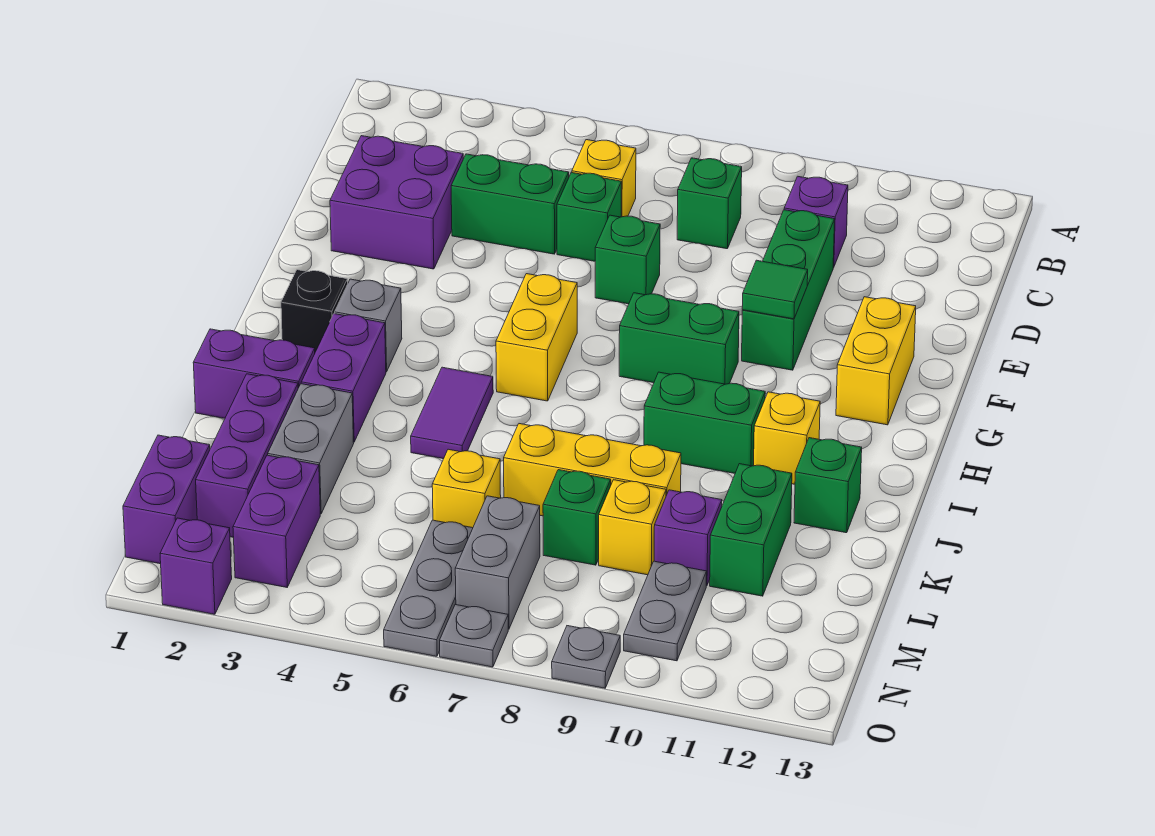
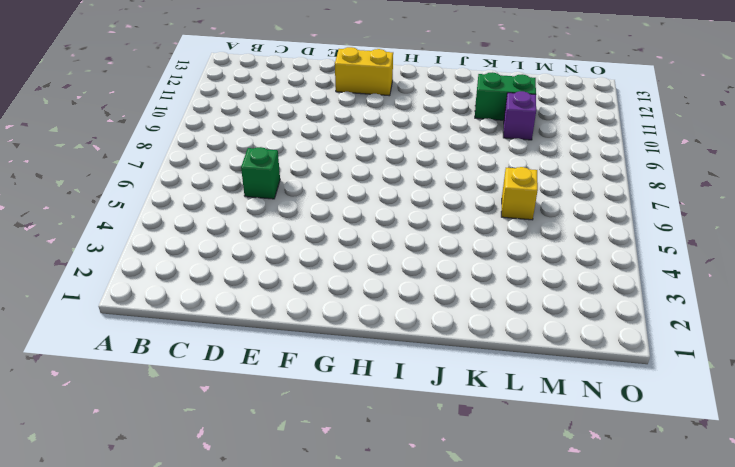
none -> yellow brick C6 level 1
none -> green brick C8 level 1
none -> purple brick C10 level 1
none -> purple brick D2:E3 level 1

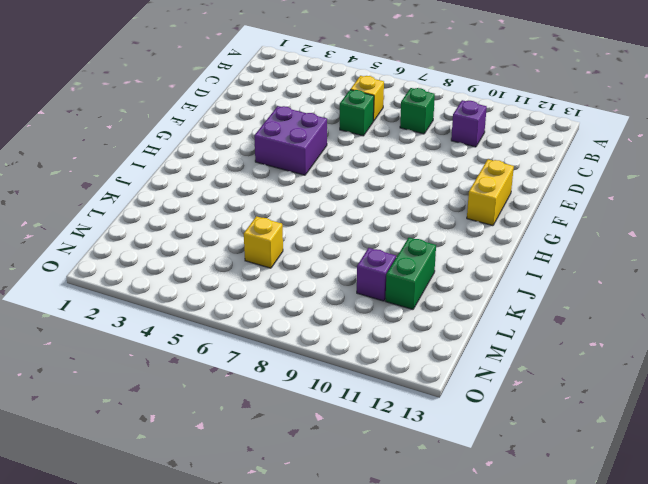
purple brick F4:G5 level 1 -> purple brick D2:E3 level 1
none -> green brick D4:D5 level 1
none -> green brick D10:F10 level 1
none -> green brick E7 level 1
none -> yellow brick G6:H6 level 1

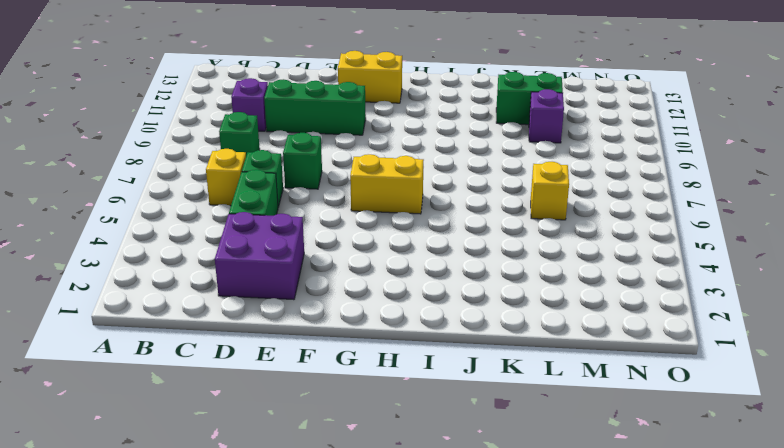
none -> green brick G8:G9 level 1
none -> black brick H2 level 1
none -> grey brick H3 level 1
none -> purple brick I3:J3 level 1

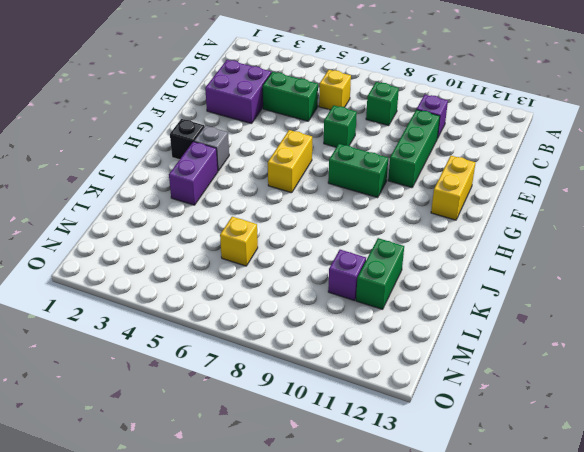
none -> green brick D6 level 1
none -> purple tile I5:J5 level 1
none -> green brick I9:I10 level 1
none -> yellow brick I11 level 1

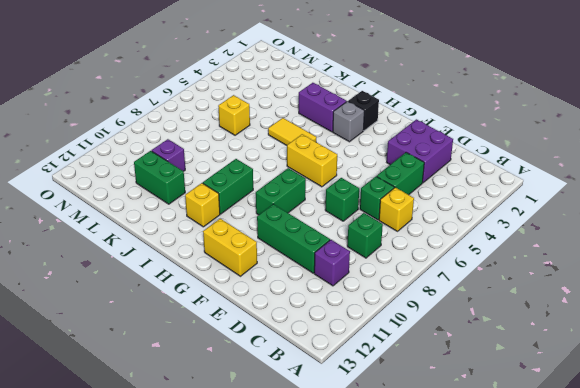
yellow tile I5:J5 level 1 -> purple tile I5:J5 level 1
none -> purple brick J1:J2 level 1
none -> green brick J12 level 1
none -> purple brick K2:M2 level 1
none -> grey brick K3:L3 level 1

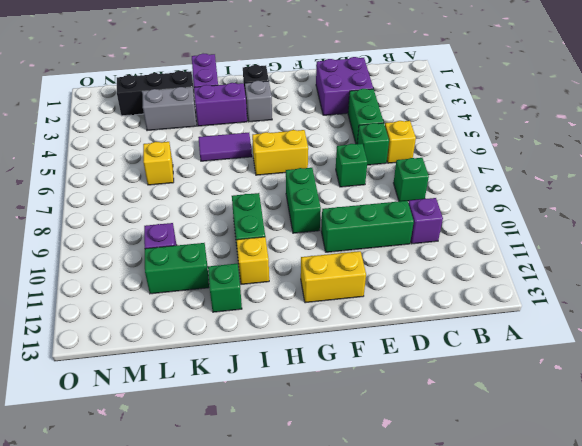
black brick K2:M2 level 1 -> purple brick K2:M2 level 1
none -> yellow brick K7:K9 level 1
none -> green brick L8 level 1
none -> yellow brick L9 level 1
none -> purple brick M1:N1 level 1

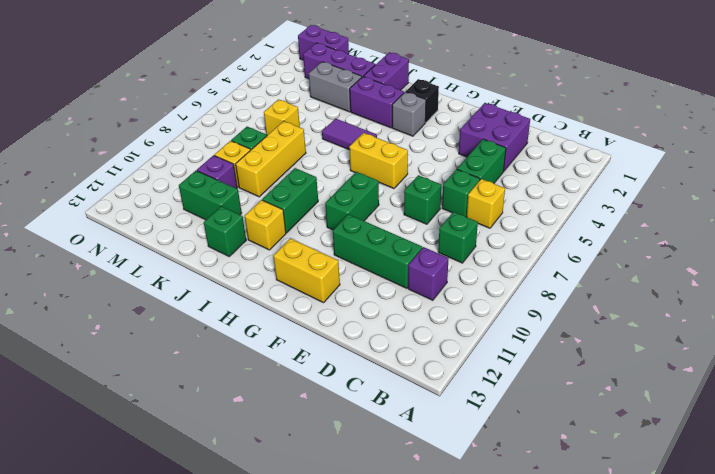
none -> purple brick M3:N3 level 1
none -> grey plate M6:O6 level 1
none -> grey brick M7:N7 level 1
none -> grey plate M10:N10 level 1

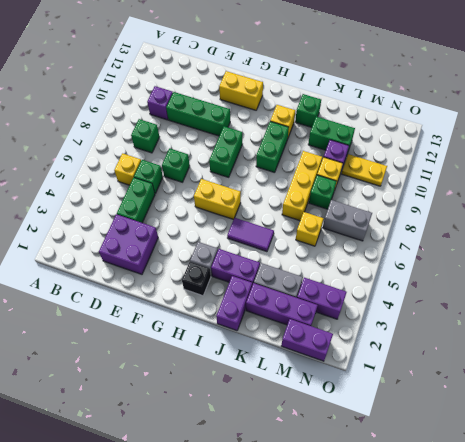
yellow plate M10:N10 level 1 -> grey plate M10:N10 level 1
none -> grey plate M6:O6 level 1
none -> purple brick O2 level 1
none -> grey plate O7 level 1
none -> grey plate O9 level 1

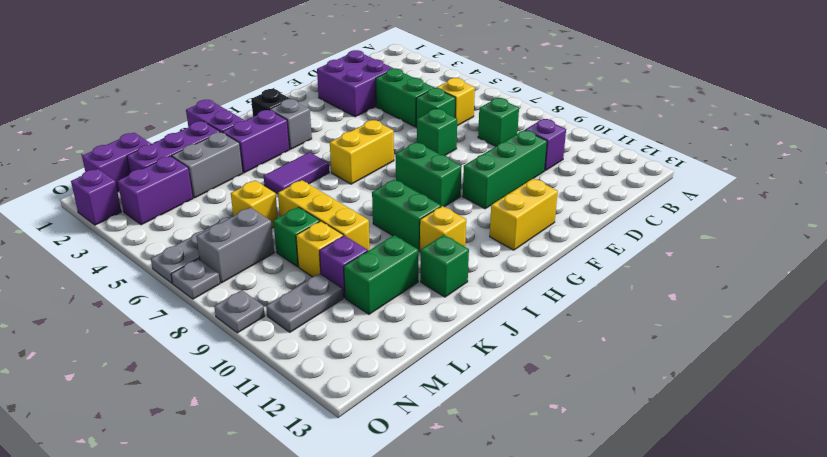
none -> green tile F10 level 2

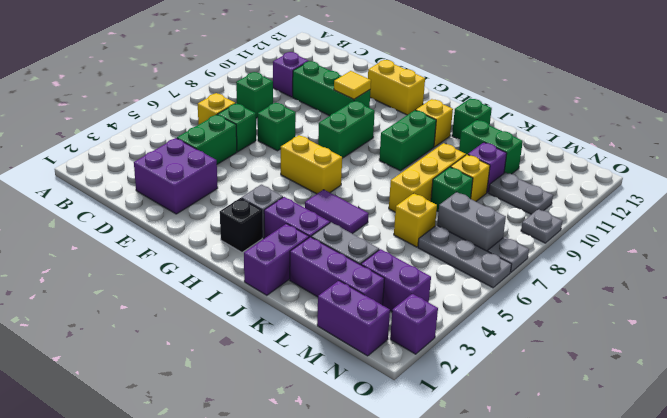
yellow tile F10 level 2 -> green tile F10 level 2

